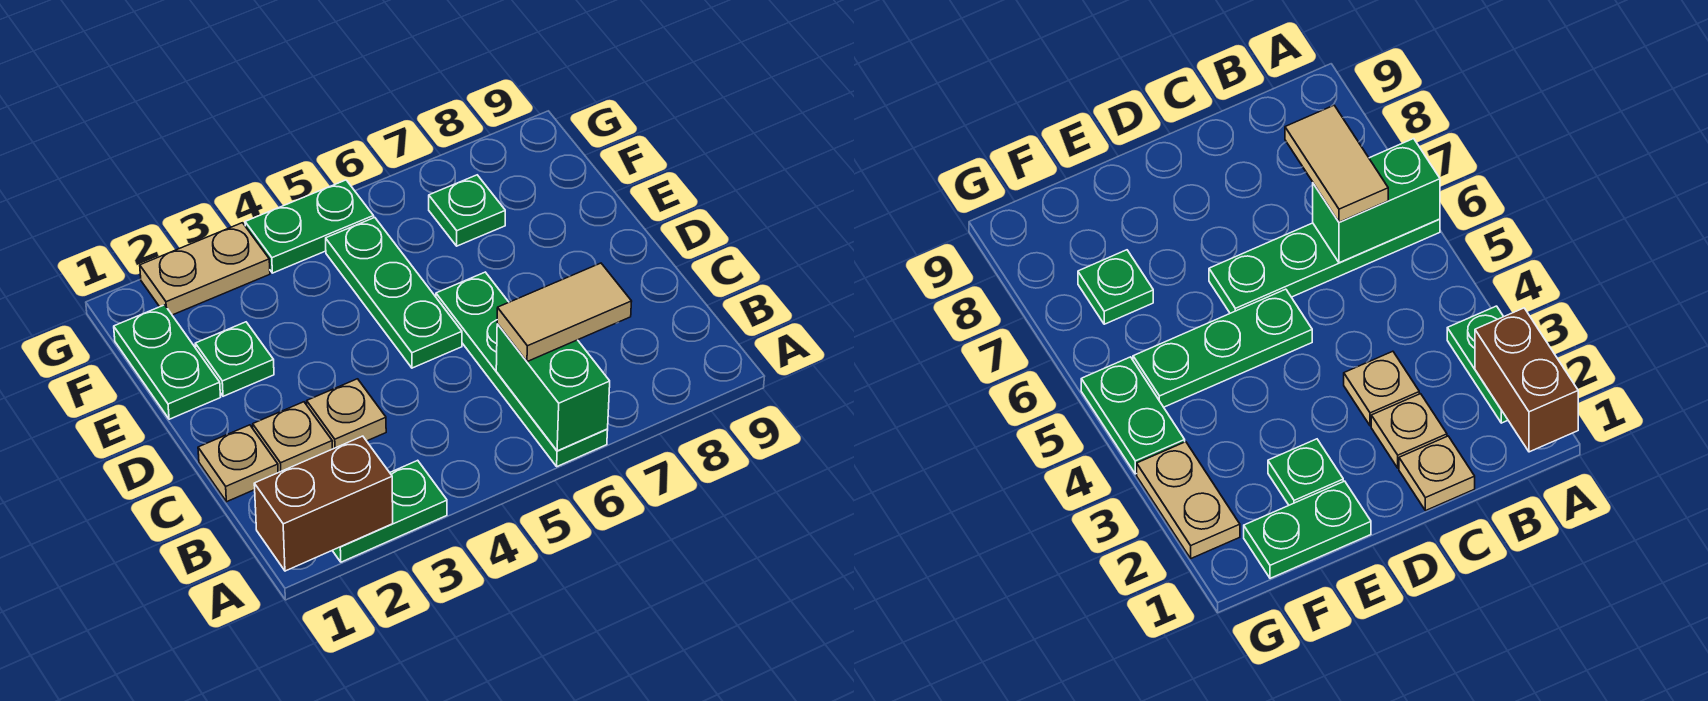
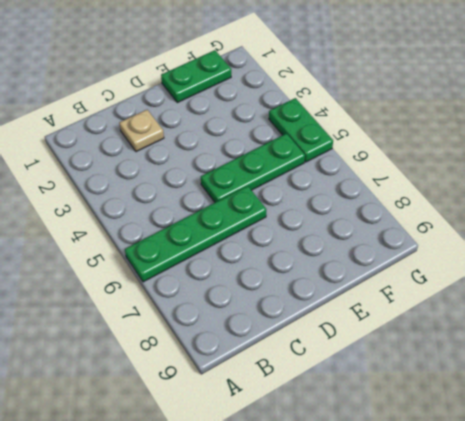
none -> green plate A2:A3 level 1
none -> tan plate C1 level 1
none -> tan plate C3 level 1

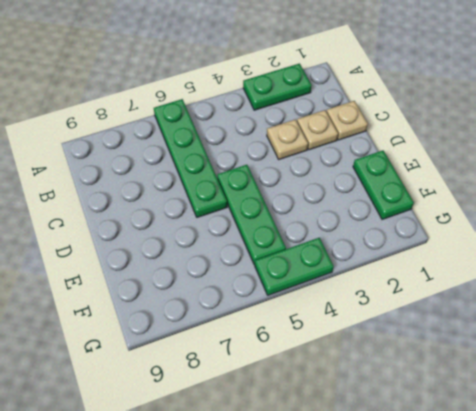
none -> green plate E2 level 1
none -> green plate F7 level 1
none -> tan plate G2:G3 level 1

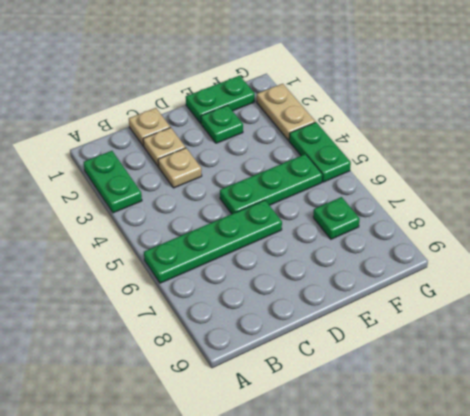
none -> brown brick A1:A2 level 2
none -> green brick A6:B6 level 2
none -> tan tile B6:B7 level 3

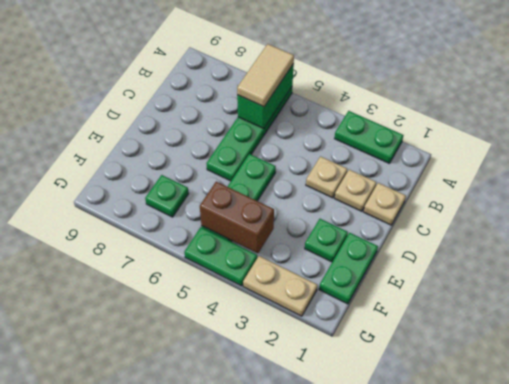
tan tile A6:B6 level 3 -> tan tile B6:B7 level 3
brown brick F4:F5 level 2 -> brown brick A1:A2 level 2

